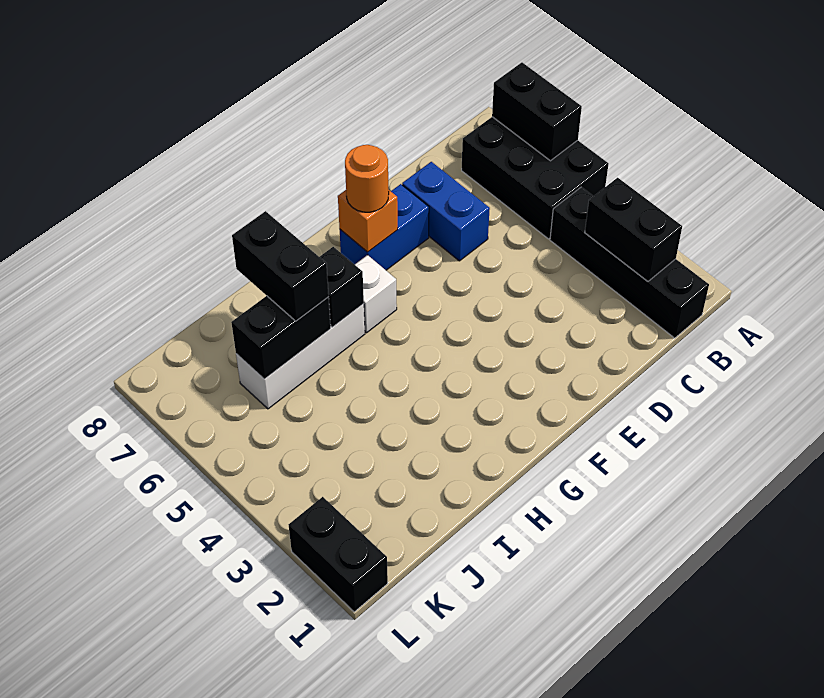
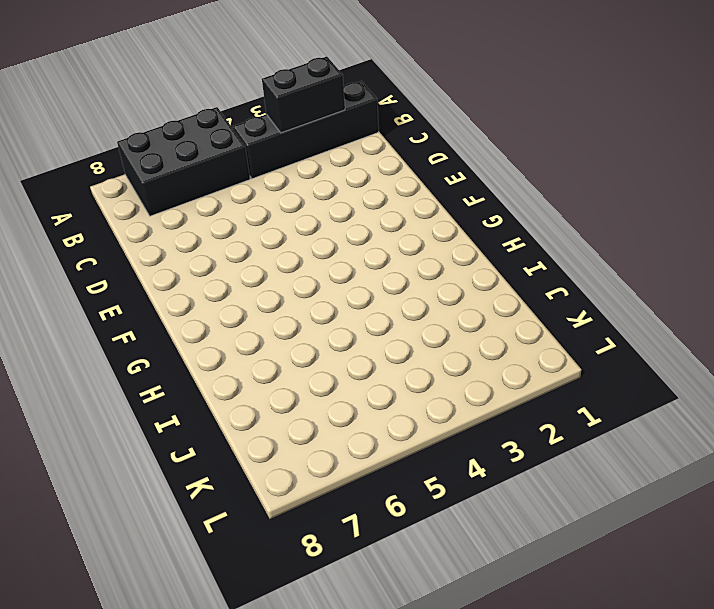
none -> blue brick D6:D7 level 1
none -> blue brick E7:F7 level 1
none -> white brick G6 level 1

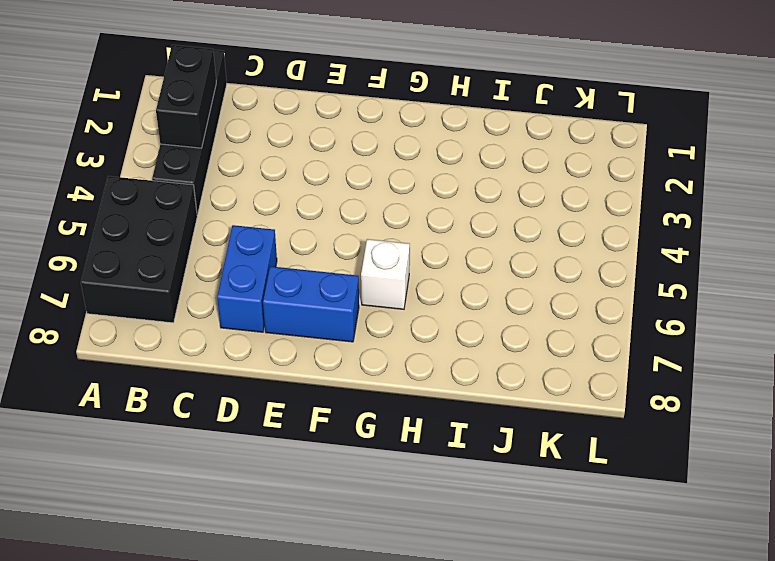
none -> white brick H6:J6 level 1
none -> black brick L1:L2 level 1
none -> black brick A6:A7 level 2

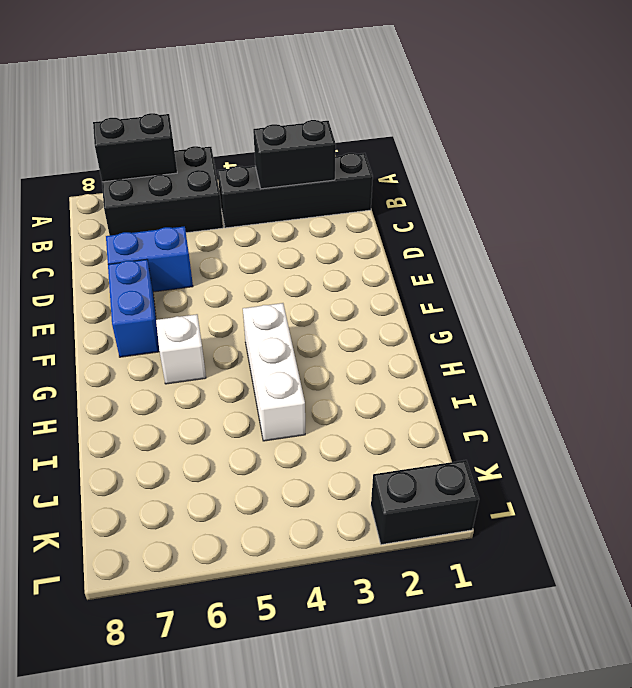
white brick G4:I4 level 1 -> white brick H6:J6 level 1
none -> orange brick F7 level 2
none -> black brick H6 level 2
none -> black brick I6:J6 level 2

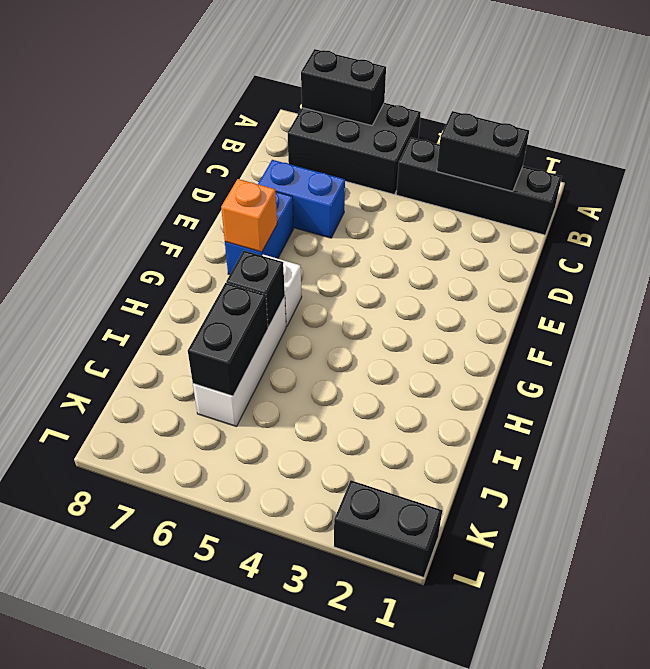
none -> orange round brick F7 level 3
none -> black brick I6:I7 level 3

